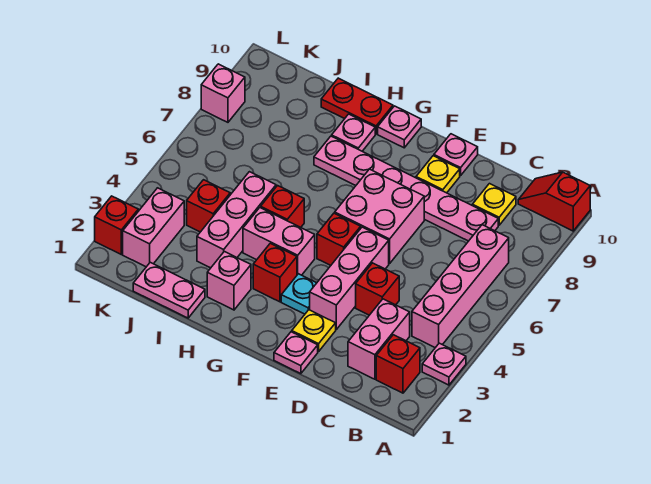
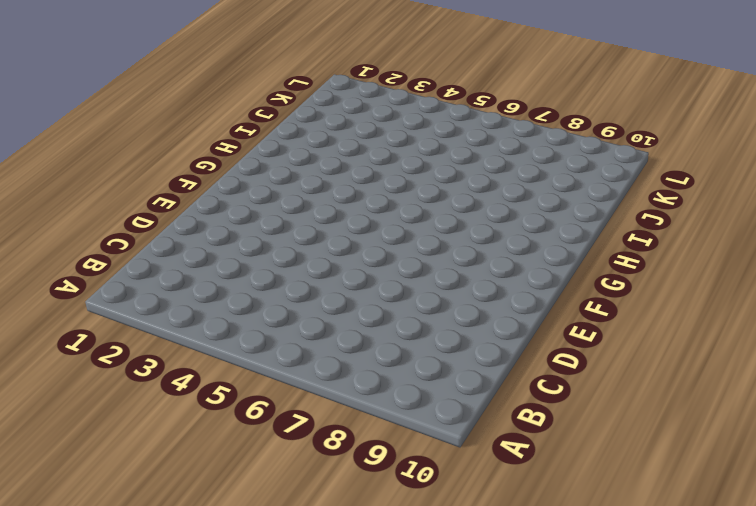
none -> pink plate A3 level 1
none -> red slope A10:B10 level 1 top A
none -> red brick B2 level 1

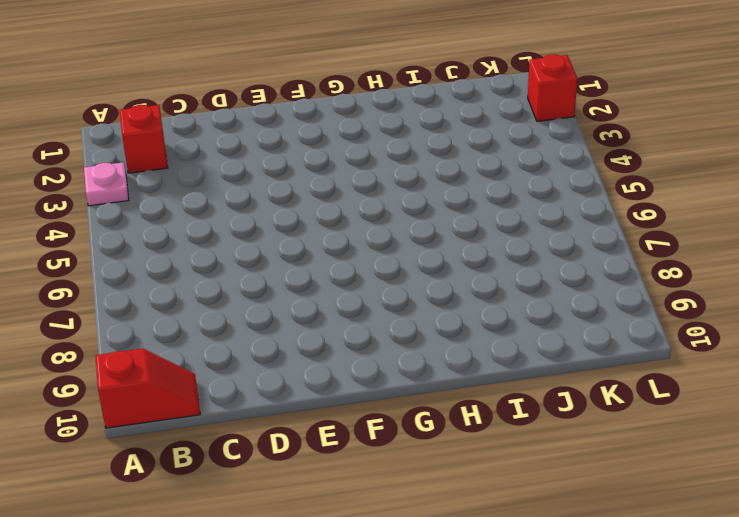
none -> pink brick B4:B7 level 1
none -> pink brick C2:C3 level 1
none -> pink plate C8:H8 level 1

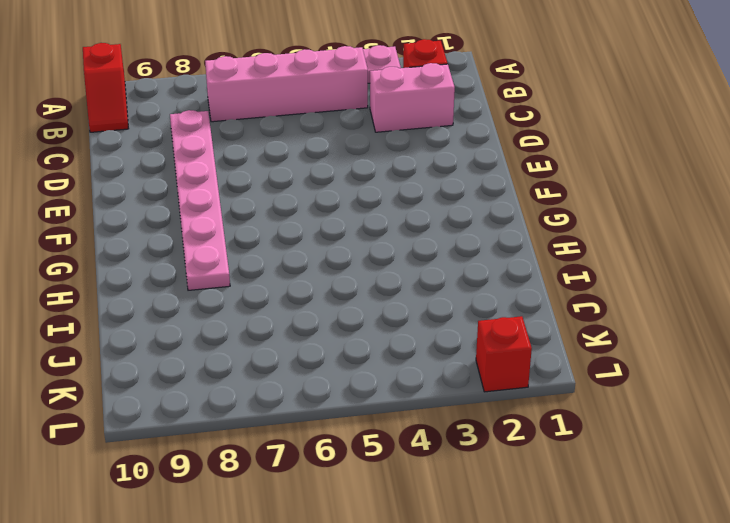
none -> yellow plate C9 level 1
none -> red brick D4 level 1
none -> pink plate E1 level 1

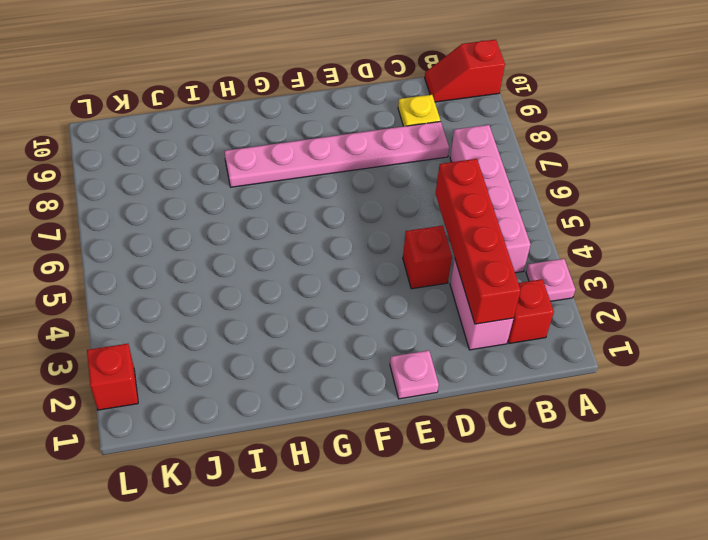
red brick C2:C5 level 2 -> none
none -> yellow plate E2 level 1
none -> pink brick E3:E5 level 1
none -> pink brick E6:F7 level 1

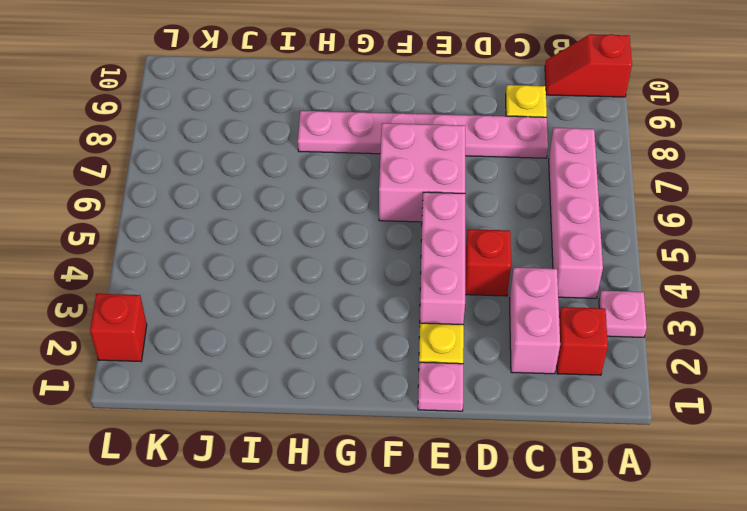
none -> yellow plate E9 level 1
none -> pink plate E10 level 1
none -> cyan plate F3 level 1

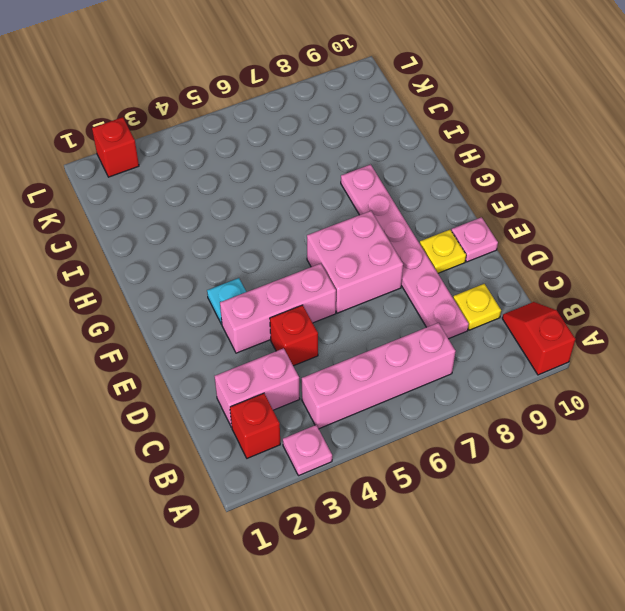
none -> pink plate E1 level 1
none -> yellow plate E2 level 1
none -> red brick F5 level 1

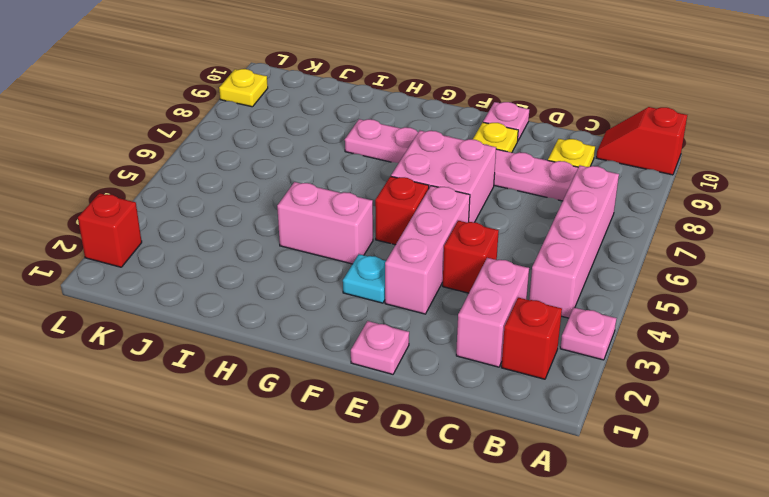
yellow plate L9 level 1 -> yellow plate E2 level 1
none -> red brick G3 level 1
none -> pink plate G10 level 1
none -> pink brick H2 level 1

